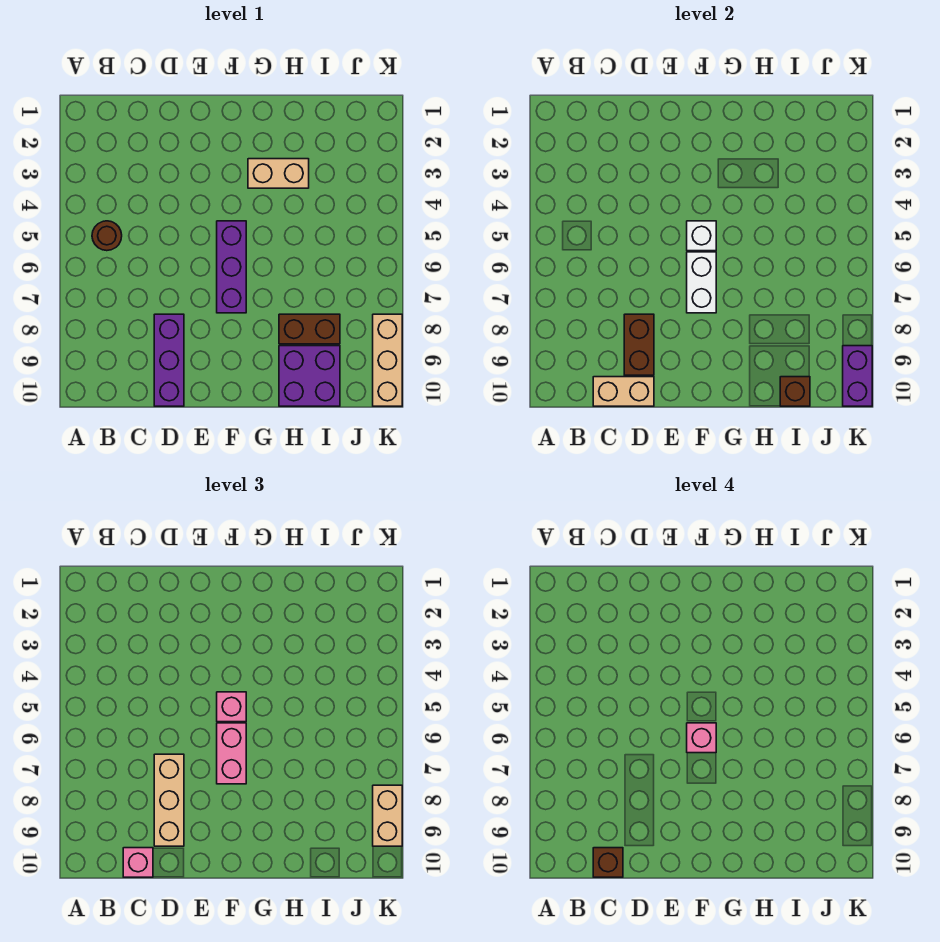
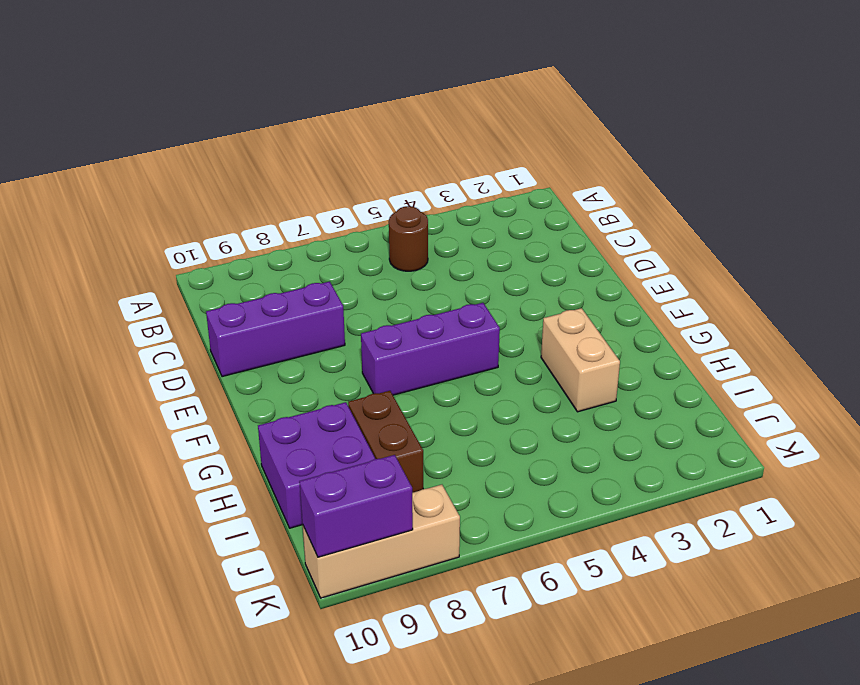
none -> tan brick C10:D10 level 2
none -> brown brick D8:D9 level 2
none -> white brick F5 level 2

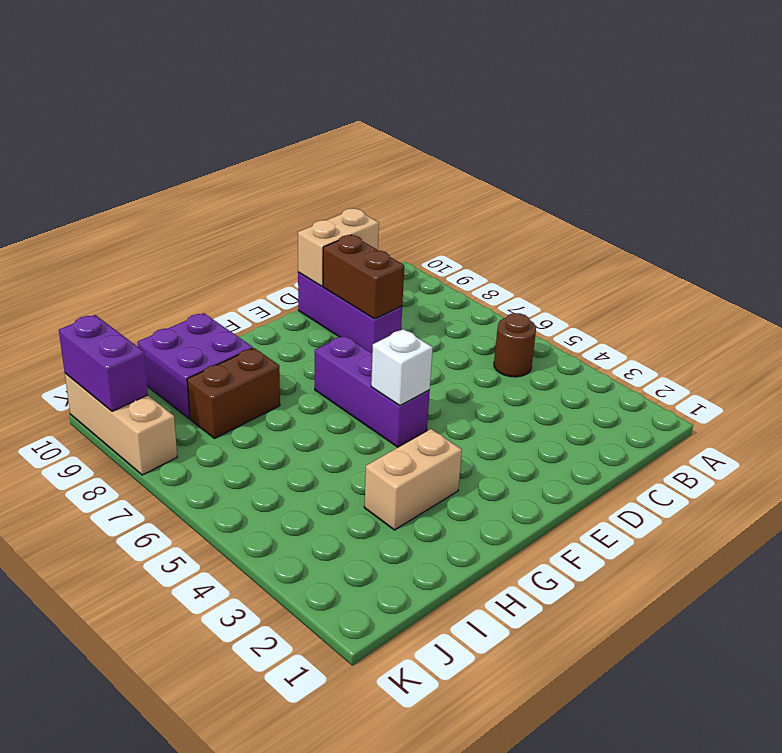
none -> white brick F6:F7 level 2
none -> brown brick I10 level 2
none -> pink brick C10 level 3

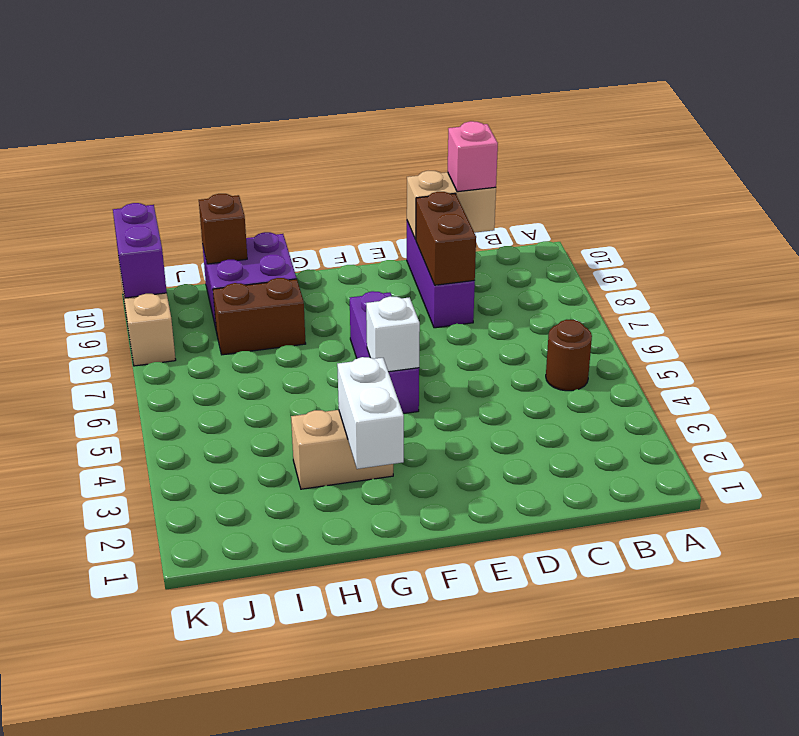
white brick G2:G3 level 2 -> white brick F6:F7 level 2
none -> tan brick D7:D9 level 3
none -> pink brick F5 level 3
none -> pink brick F6:F7 level 3

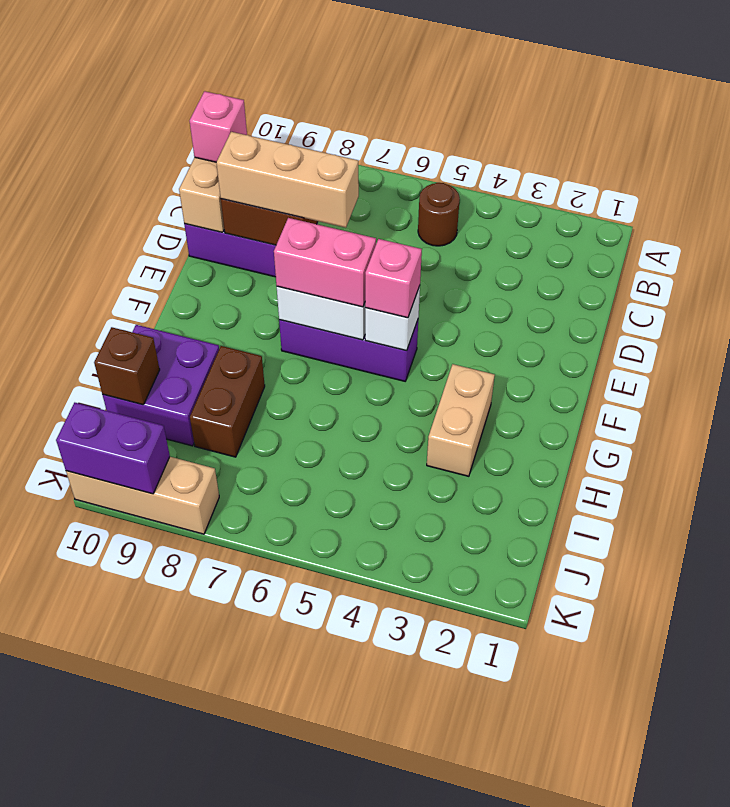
none -> tan brick K8:K9 level 3
none -> brown brick C10 level 4
none -> pink brick F6 level 4

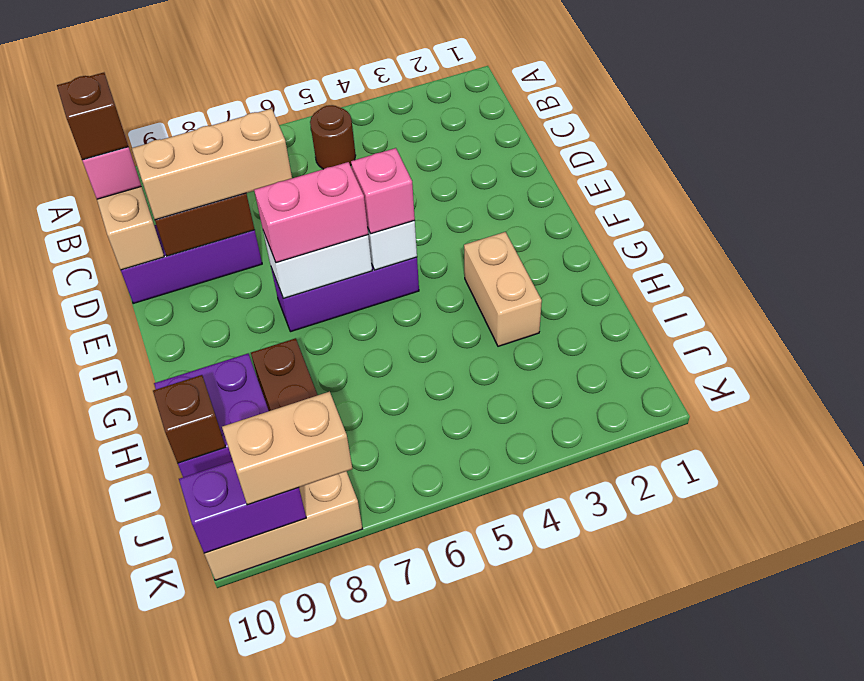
none -> pink brick F6 level 4

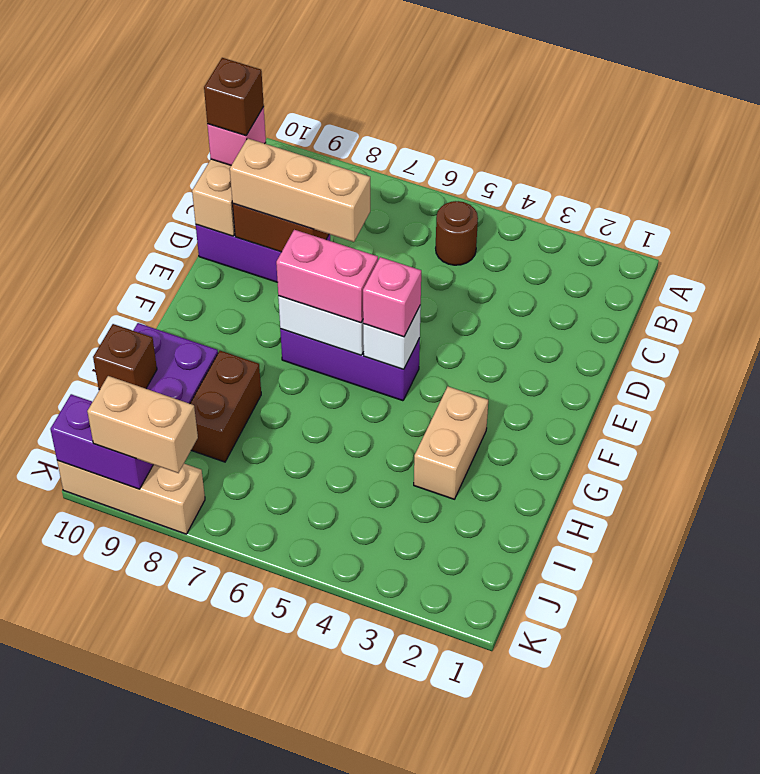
none -> pink brick F6 level 4

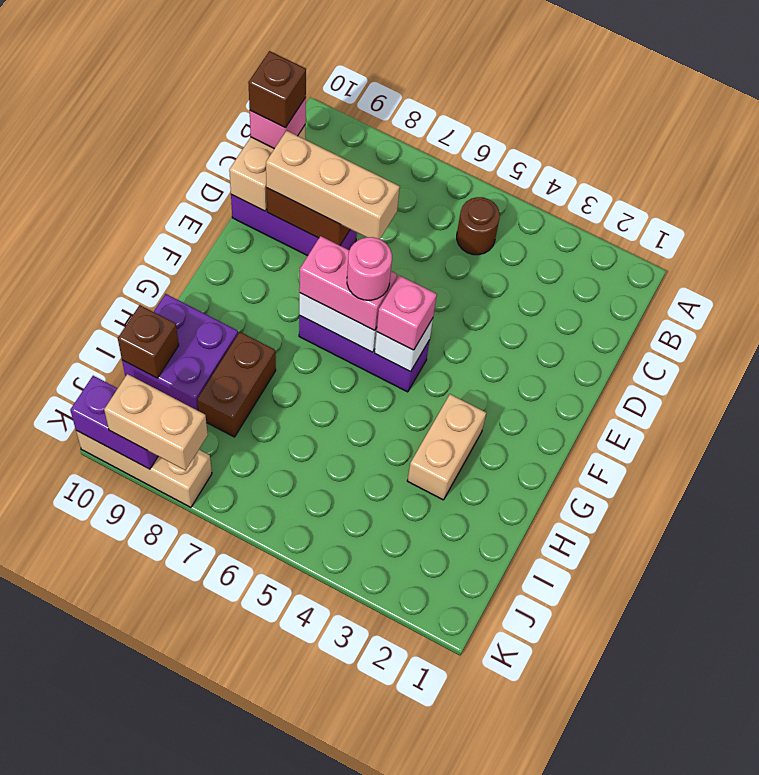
pink round brick F6 level 4 -> pink brick F6 level 4

